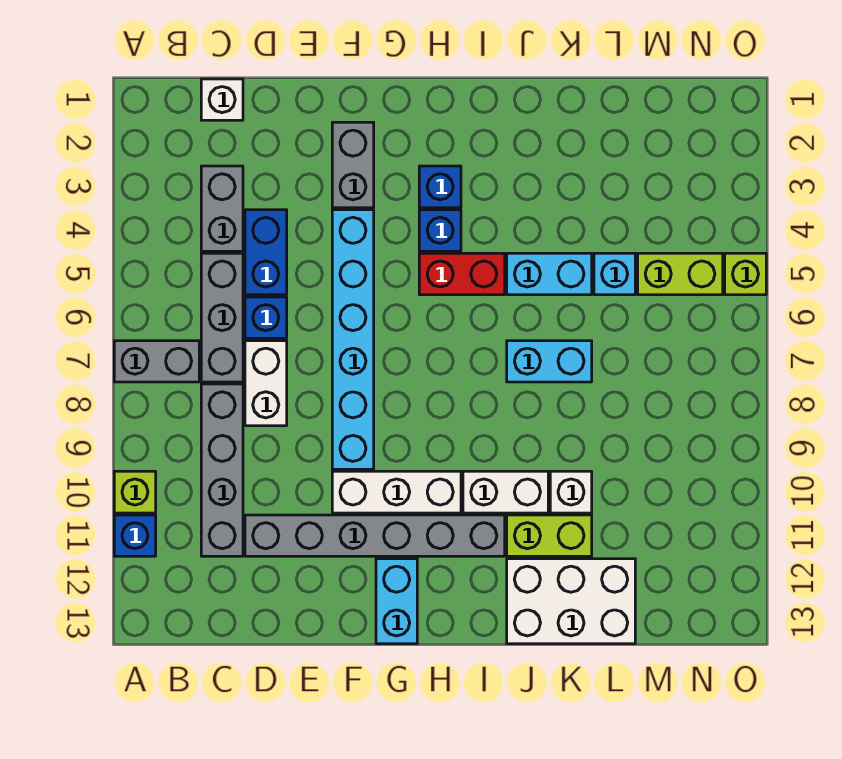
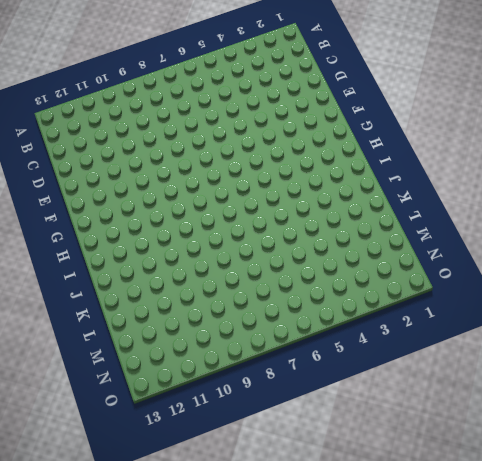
none -> grey brick A7:B7 level 1
none -> lime brick A10 level 1
none -> blue brick A11 level 1

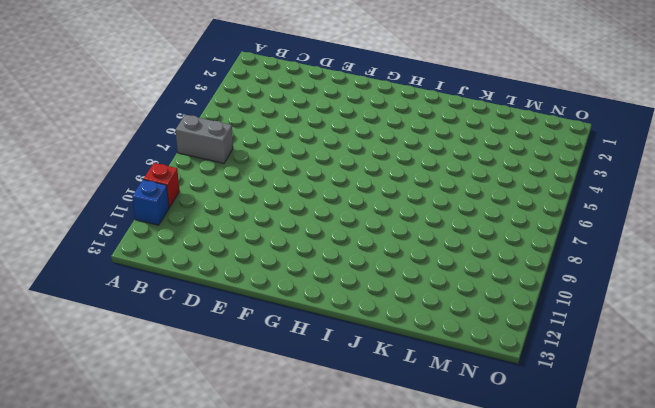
red brick A10 level 1 -> lime brick A10 level 1
none -> white brick C1 level 1
none -> grey brick C3:C4 level 1
none -> grey brick C5:C7 level 1

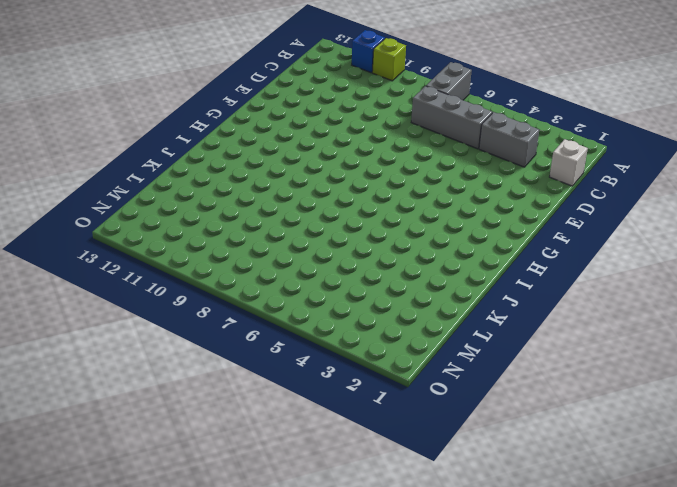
none -> grey brick C8:C11 level 1
none -> blue brick D4:D5 level 1
none -> blue brick D6 level 1

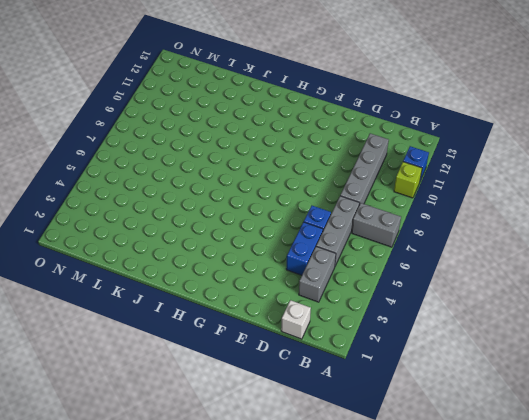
none -> white brick D7:D8 level 1
none -> grey brick D11:I11 level 1
none -> grey brick F2:F3 level 1

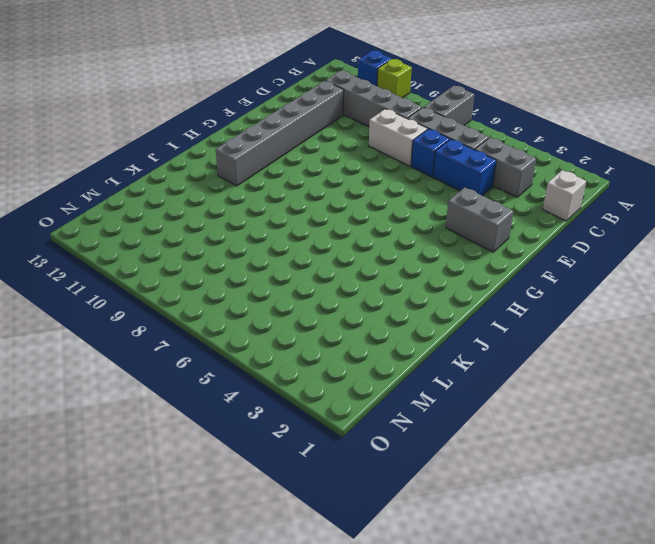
none -> cyan brick F4:F9 level 1
none -> white brick F10:H10 level 1
none -> cyan brick G12:G13 level 1

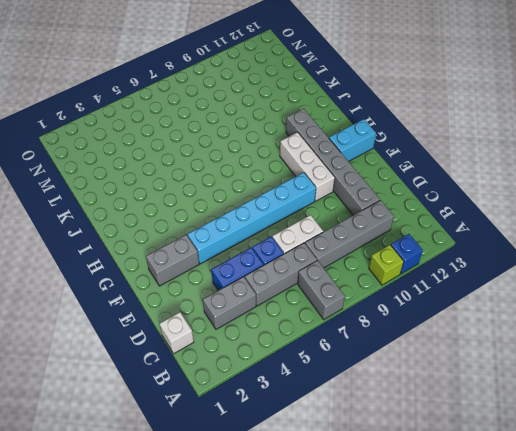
none -> blue brick H3 level 1
none -> blue brick H4 level 1
none -> red brick H5:I5 level 1

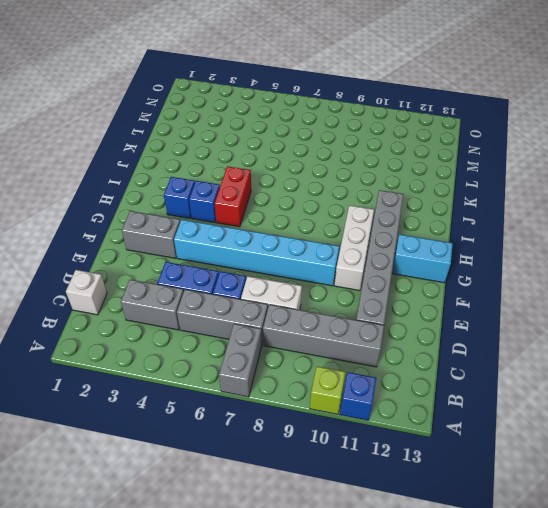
none -> white brick I10:J10 level 1
none -> cyan brick J5:K5 level 1
none -> cyan brick J7:K7 level 1

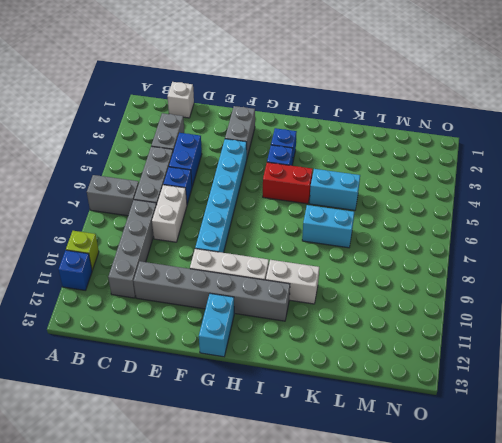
none -> lime brick J11:K11 level 1
none -> white brick J12:L13 level 1
none -> white brick K10 level 1

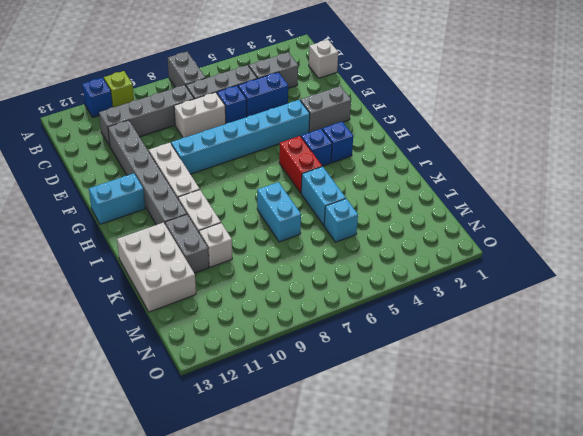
grey brick J11:K11 level 1 -> lime brick J11:K11 level 1
none -> lime brick M5:N5 level 1
none -> lime brick O5 level 1

